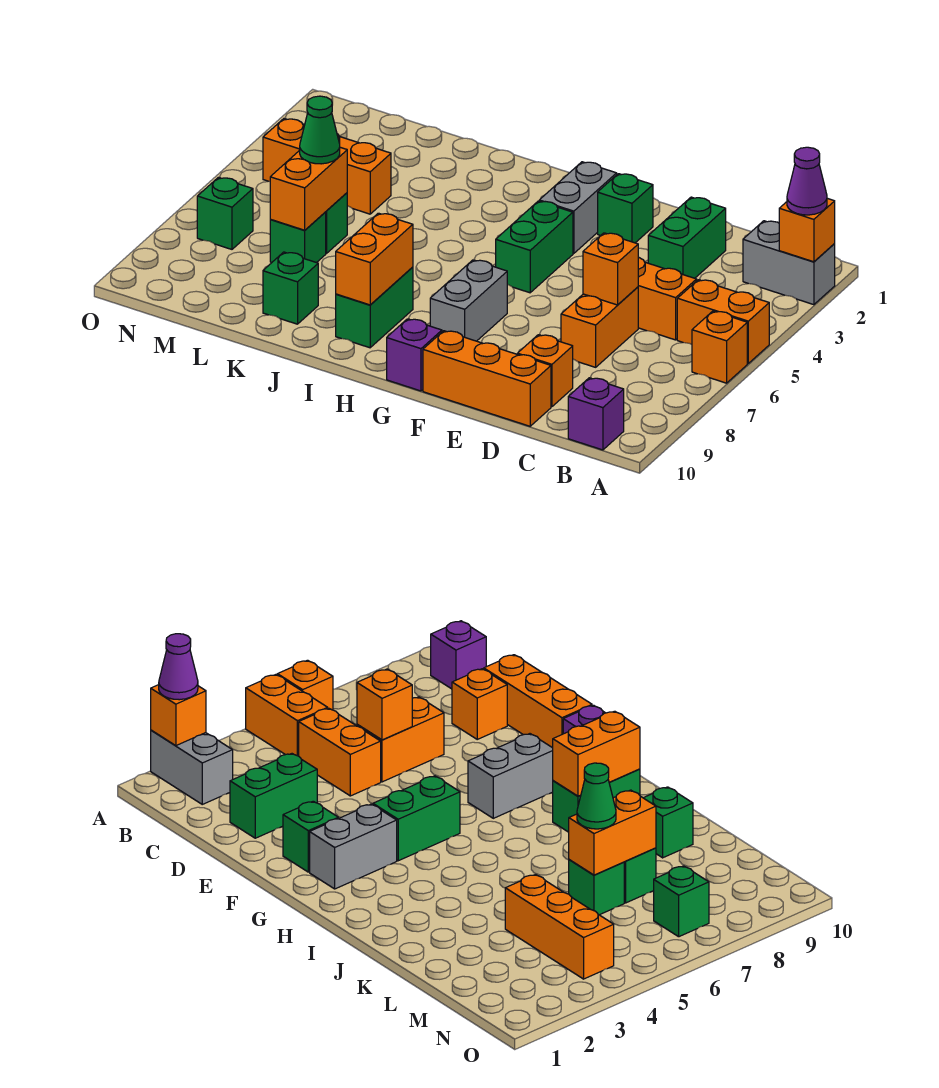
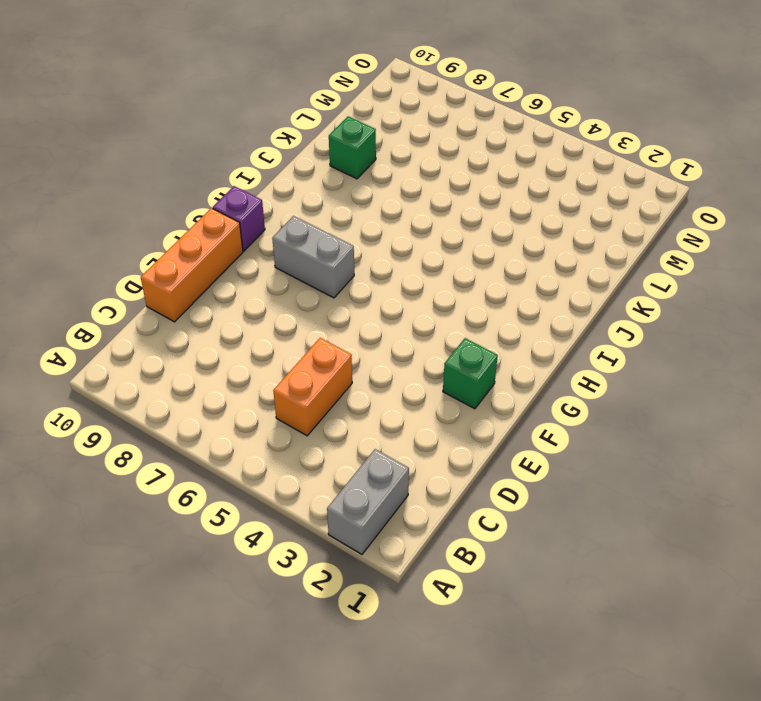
none -> orange brick A5:B5 level 1
none -> orange brick A6 level 1
none -> purple brick B10 level 1

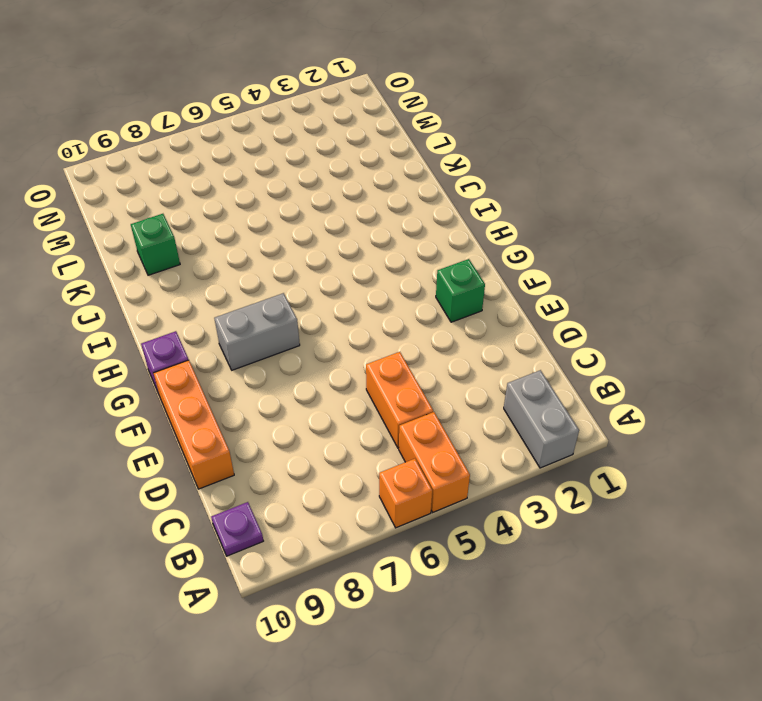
purple plate B10 level 1 -> purple brick B10 level 1
none -> green brick D2:D3 level 1
none -> orange brick D6:D7 level 1
none -> orange brick D9 level 1

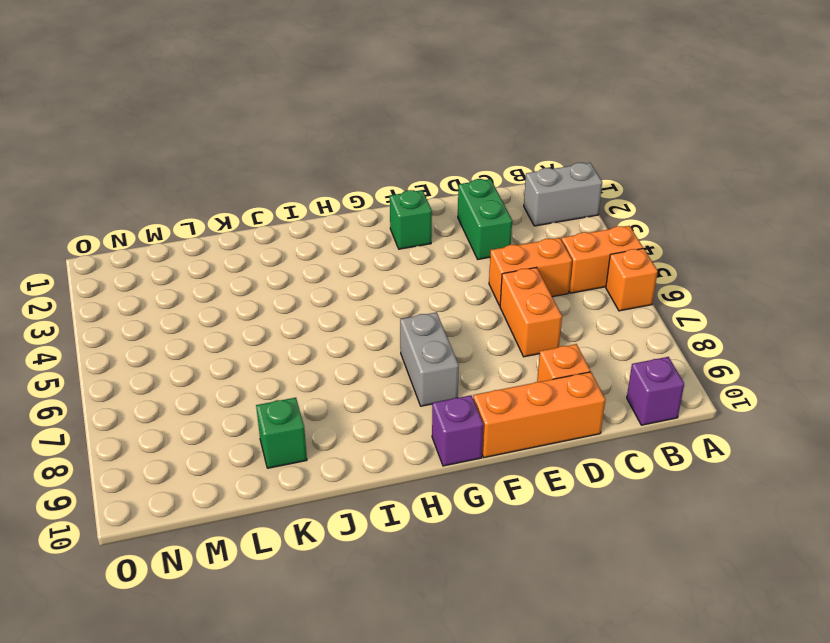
none -> grey brick G2:G3 level 1
none -> green brick G4:G5 level 1
none -> green brick I8:I9 level 1

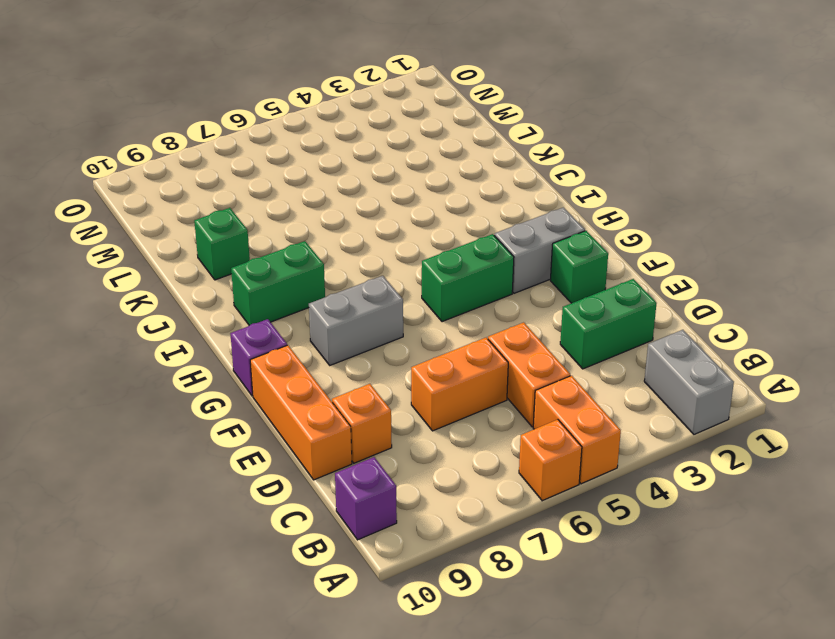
none -> orange brick L4:N4 level 1
none -> green brick L6 level 1
none -> green brick L7 level 1

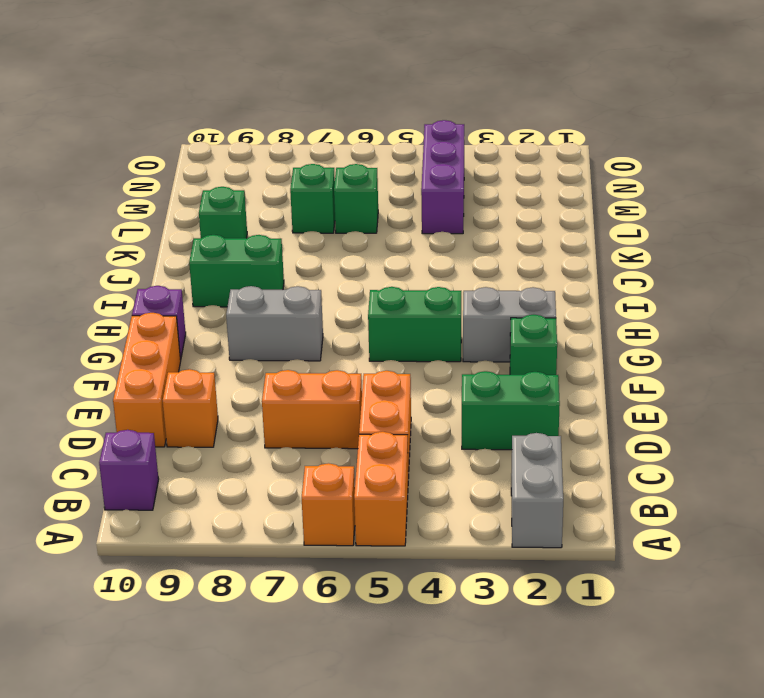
purple brick L4:N4 level 1 -> orange brick L4:N4 level 1
none -> green brick N7 level 1
none -> orange brick A2 level 2
none -> orange brick D6 level 2

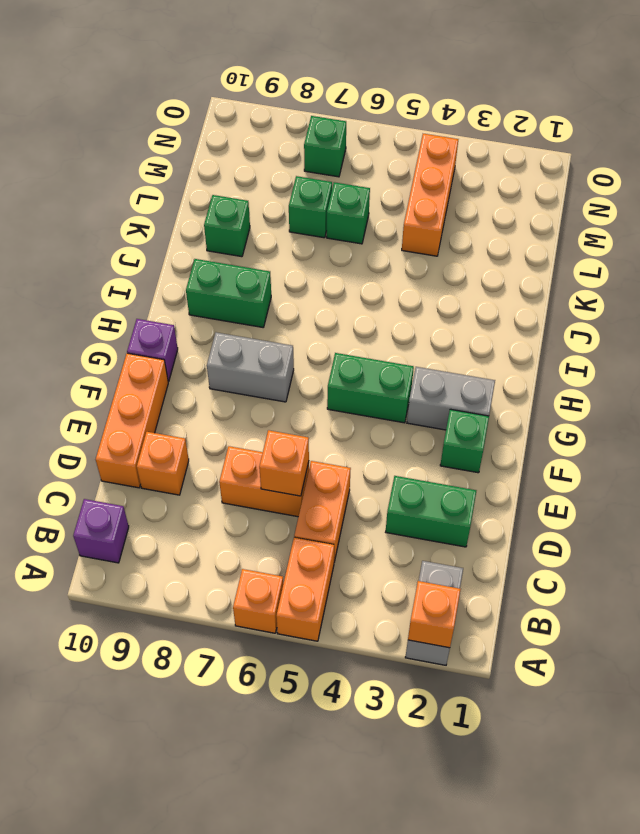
none -> orange brick I8:I9 level 2
none -> orange brick L6:L7 level 2
none -> purple cone A2 level 3

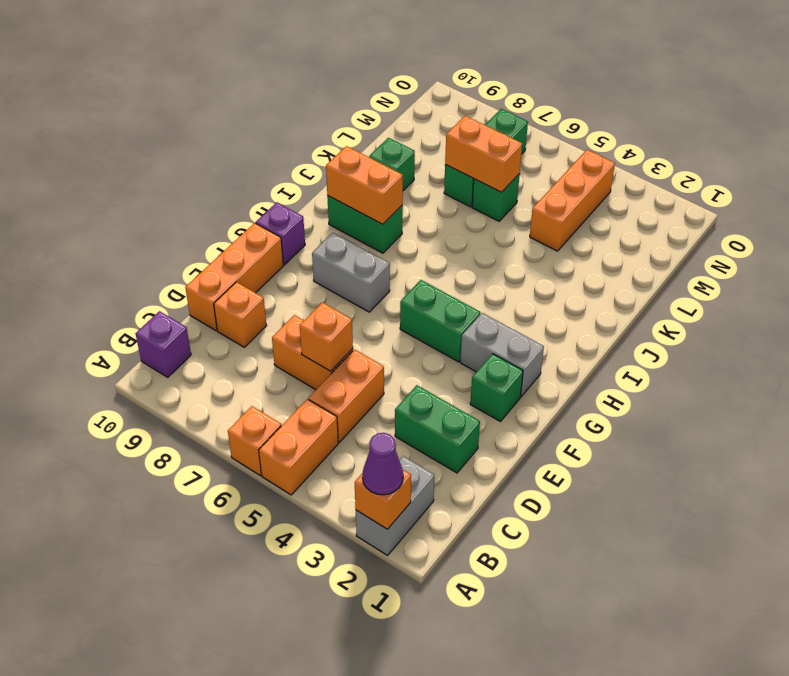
none -> green cone L6 level 3

